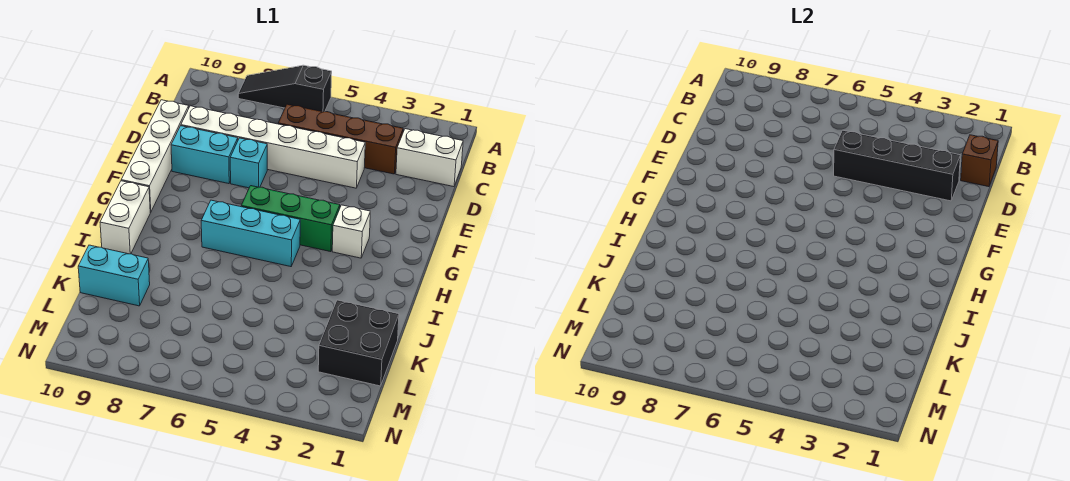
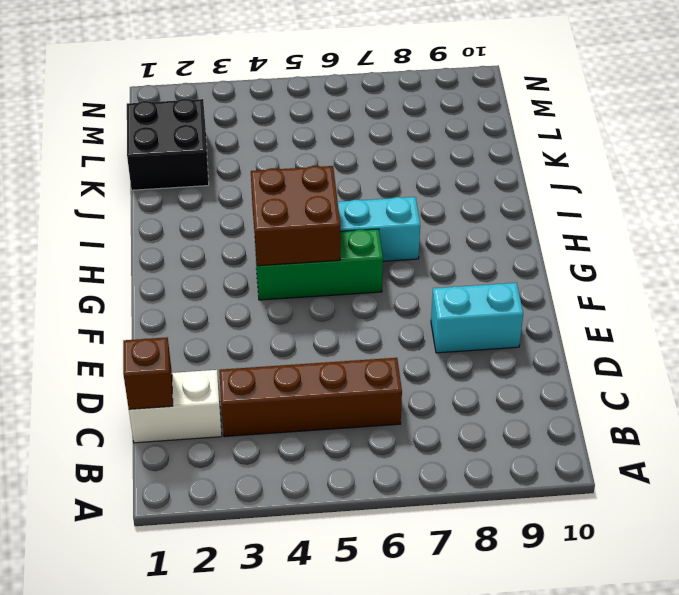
brown brick G4:H5 level 2 -> none
none -> black slope A6:A8 level 1 top 6
none -> white brick D4:D9 level 1
none -> white brick D10:G10 level 1

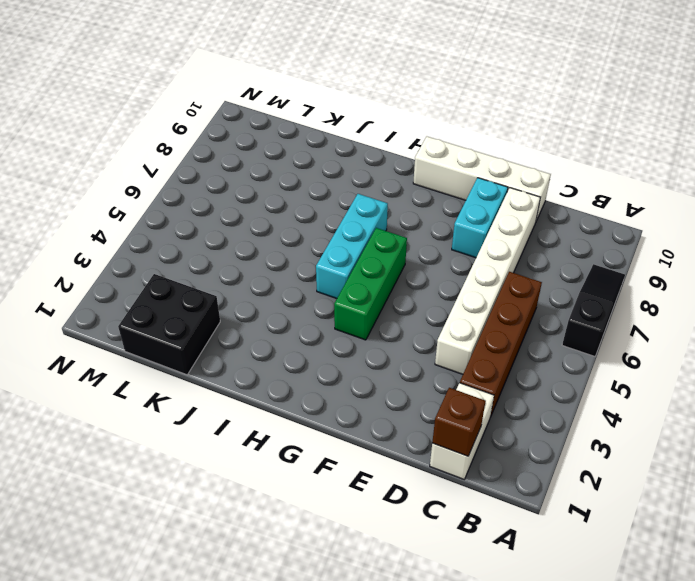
none -> cyan brick E7 level 1
none -> white brick G3 level 1
none -> white brick H10:I10 level 1

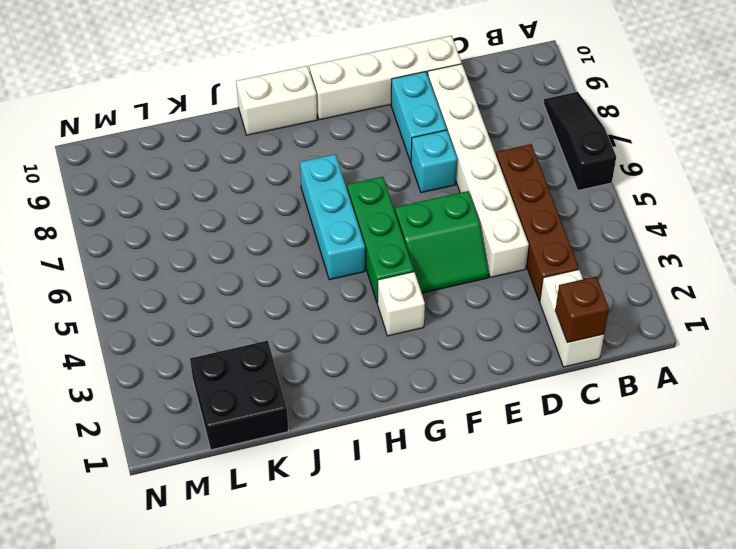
green slope E4:F5 level 1 top 5 -> none
none -> cyan brick K9:K10 level 1
none -> black brick D2:D5 level 2

